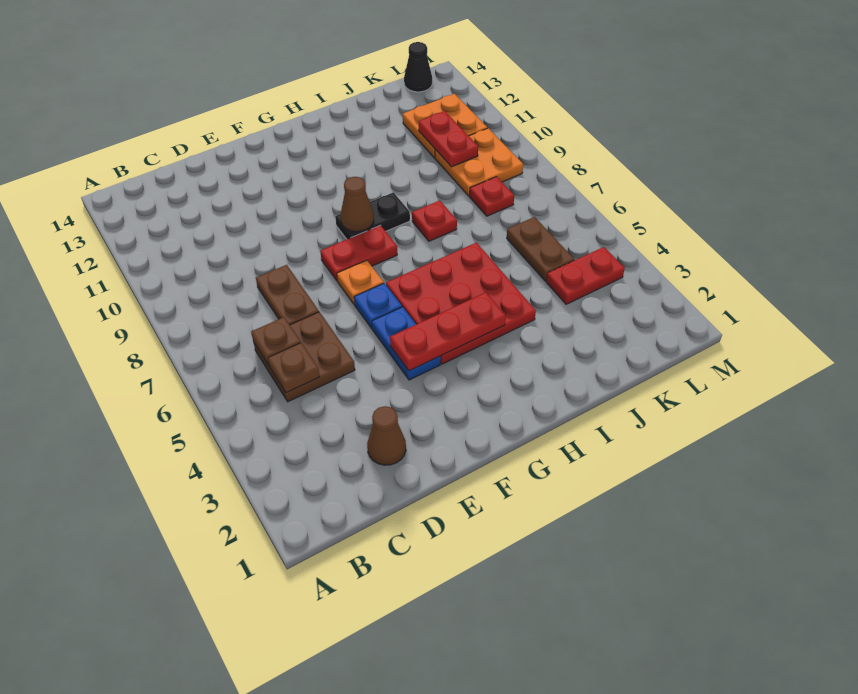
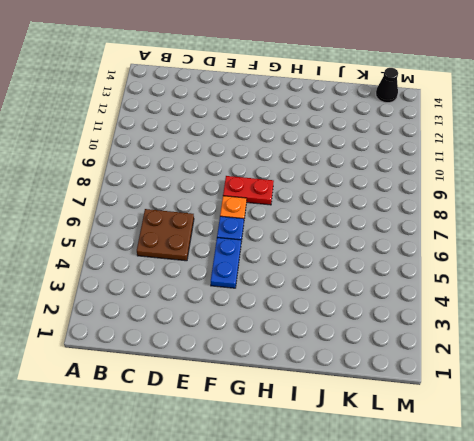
none -> brown cone D2 level 1
none -> brown plate D7:D8 level 1
none -> red plate G4:I6 level 1

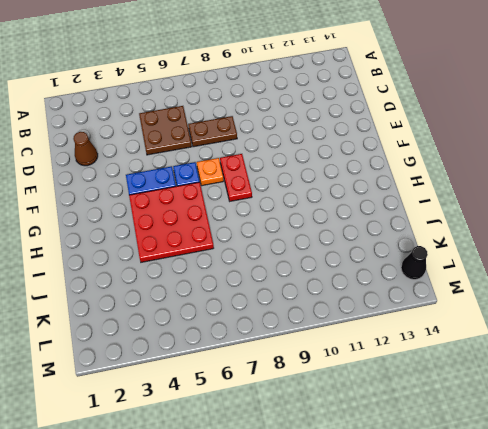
none -> black plate G9:H9 level 1
none -> red plate I8 level 1
none -> red plate K4:L4 level 1

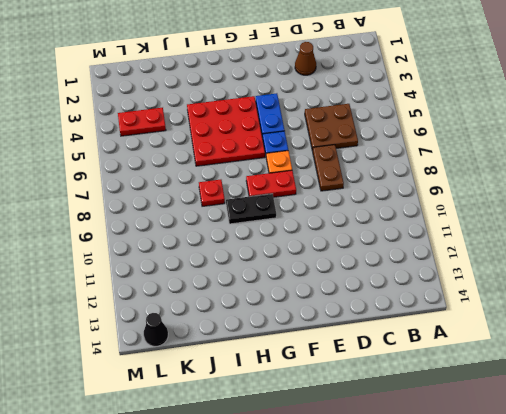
none -> brown plate K5:K6 level 1
none -> red plate K8 level 1
none -> orange plate K9:L10 level 1

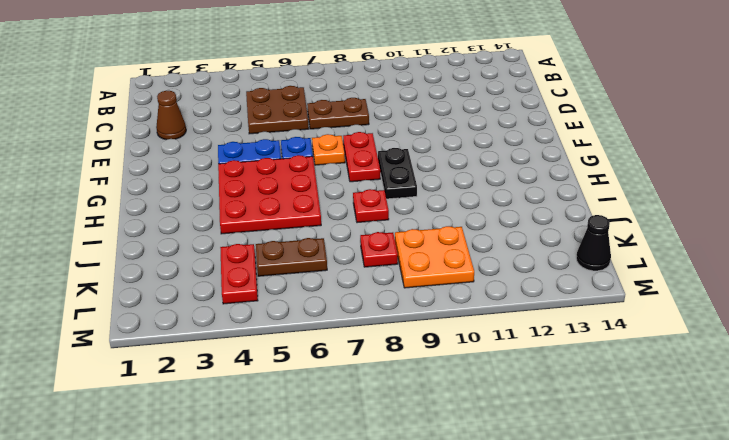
none -> orange plate K11:L12 level 1
none -> brown plate C5 level 2
none -> brown plate C6 level 2

